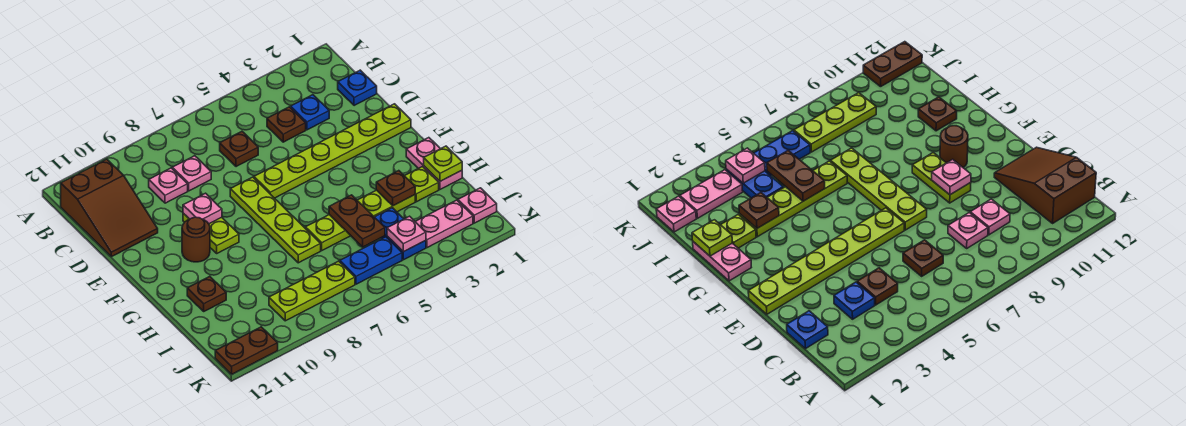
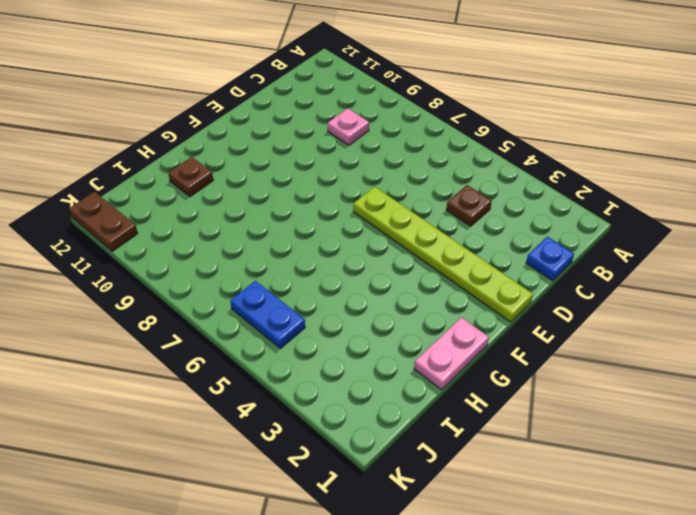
none -> brown slope B11:D12 level 1 top B
none -> blue plate C3 level 1
none -> brown plate C6 level 1

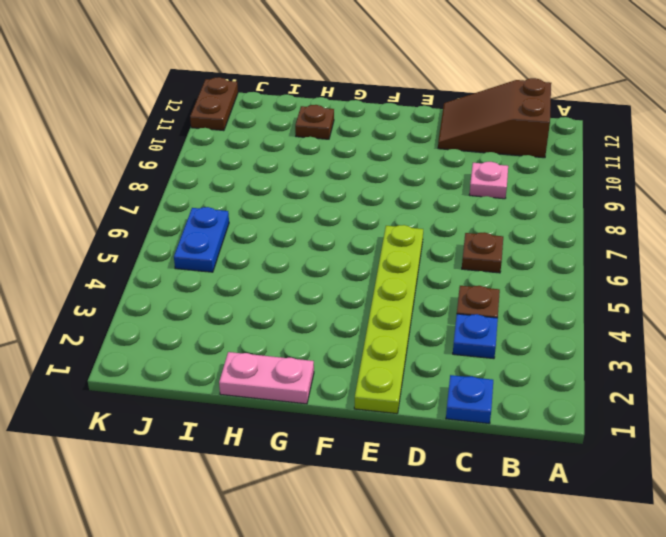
none -> pink plate C8 level 1
none -> lime plate E7:H7 level 1
none -> lime plate E9:F9 level 1

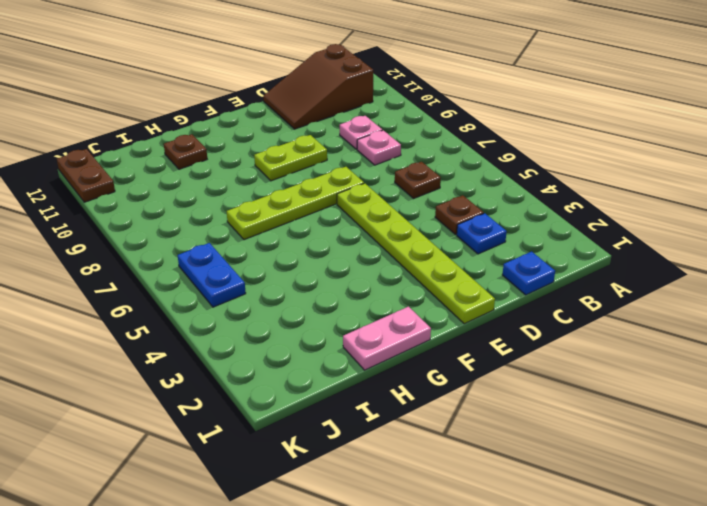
none -> brown round brick F10 level 1
none -> lime plate H2 level 1
none -> lime plate H3:H6 level 1

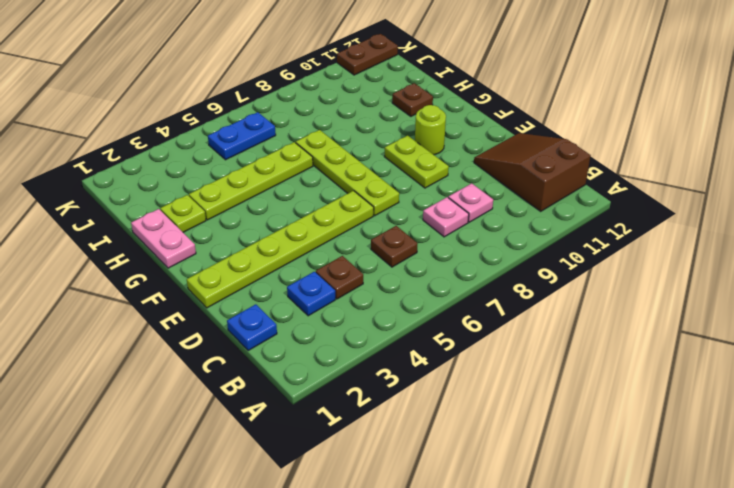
lime round brick F10 level 1 -> brown round brick F10 level 1
none -> blue plate I4:J4 level 1
none -> pink plate J1 level 1
none -> pink plate J2:J3 level 1

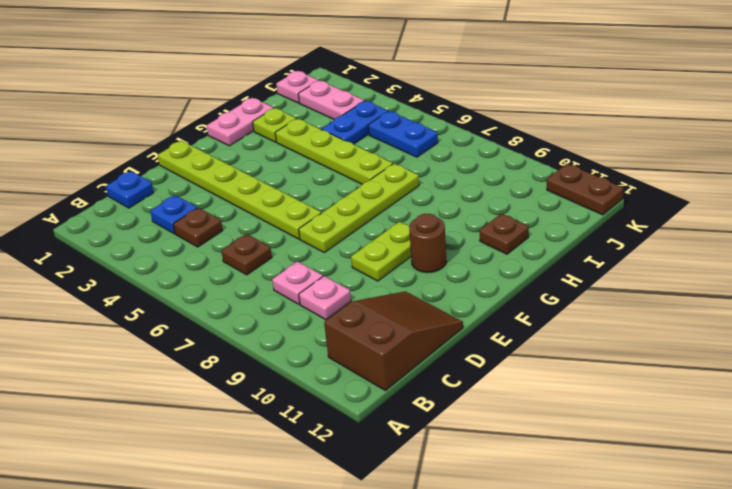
none -> lime plate J7:J9 level 1
none -> pink plate E9 level 2
none -> lime plate H1 level 2

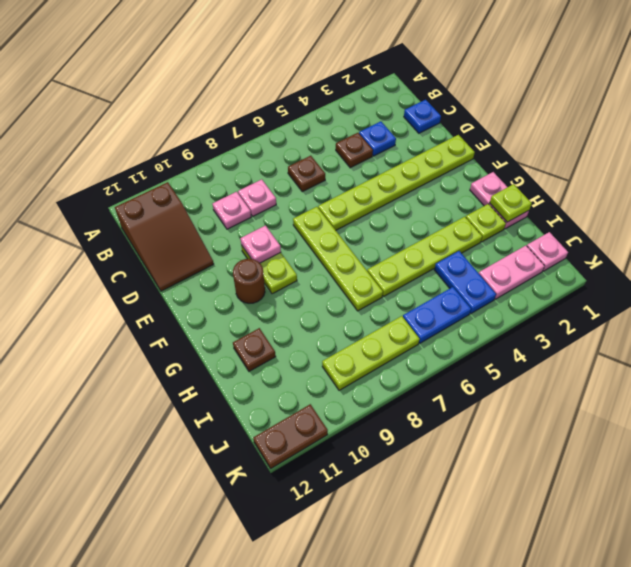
none -> brown plate H3 level 2
none -> brown plate H5:I5 level 2
none -> pink plate J4 level 2

